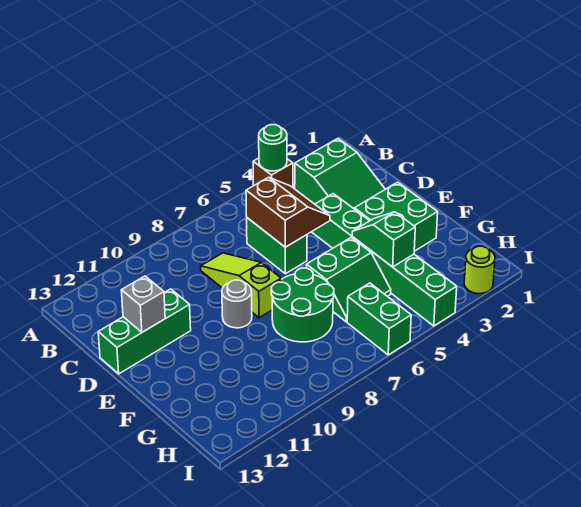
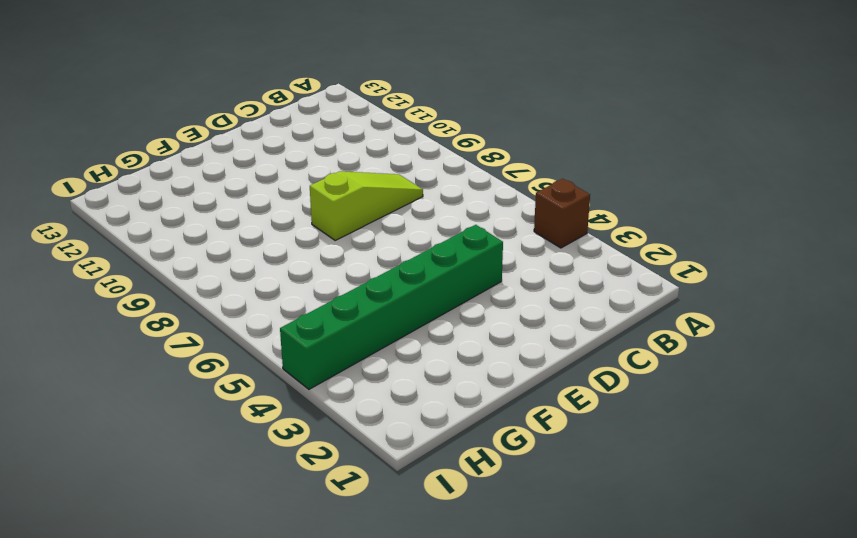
none -> green slope B2:D3 level 1 top B
none -> green brick C6:D6 level 1
none -> green brick D11:D13 level 1

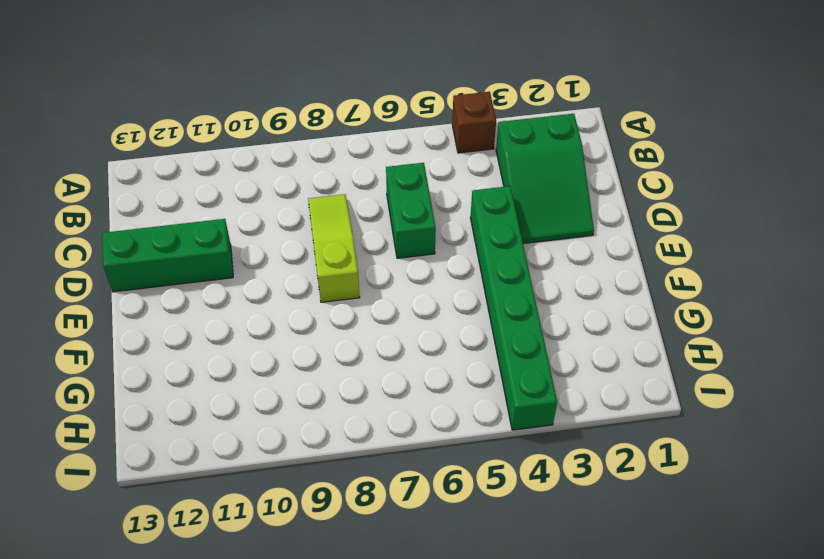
none -> green brick E2:F3 level 1
none -> grey round brick E9 level 1
none -> green slope F5:G6 level 1 top F

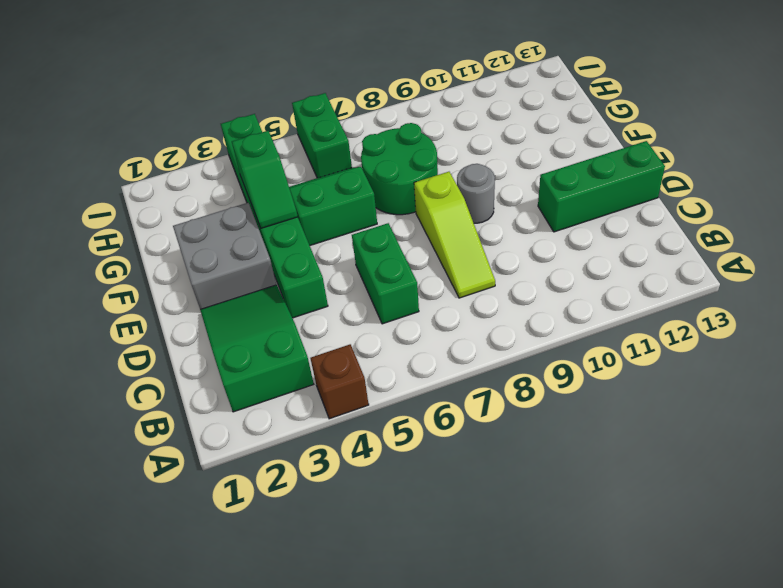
grey brick E2:F3 level 1 -> green brick E2:F3 level 1
none -> lime round brick I2 level 1
none -> green round brick A4 level 2
none -> brown slope C5:D6 level 2 top 6

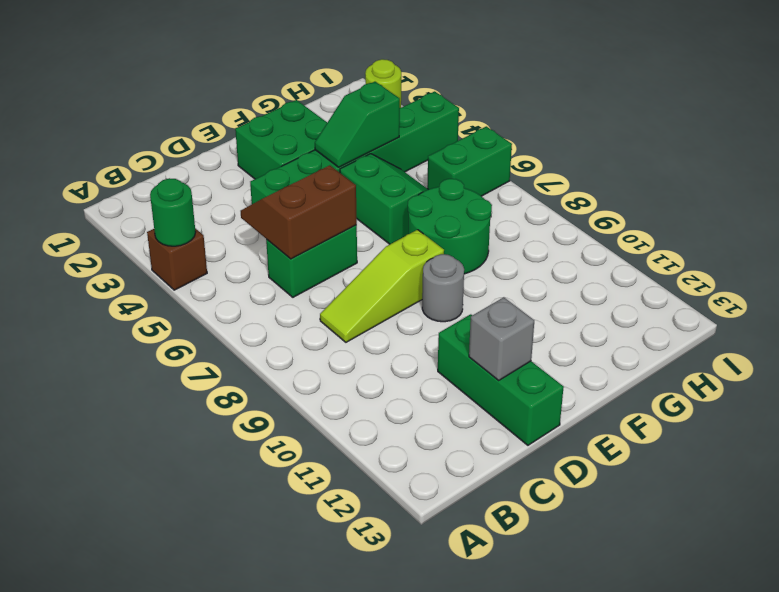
none -> green slope B2:D3 level 1 top B

